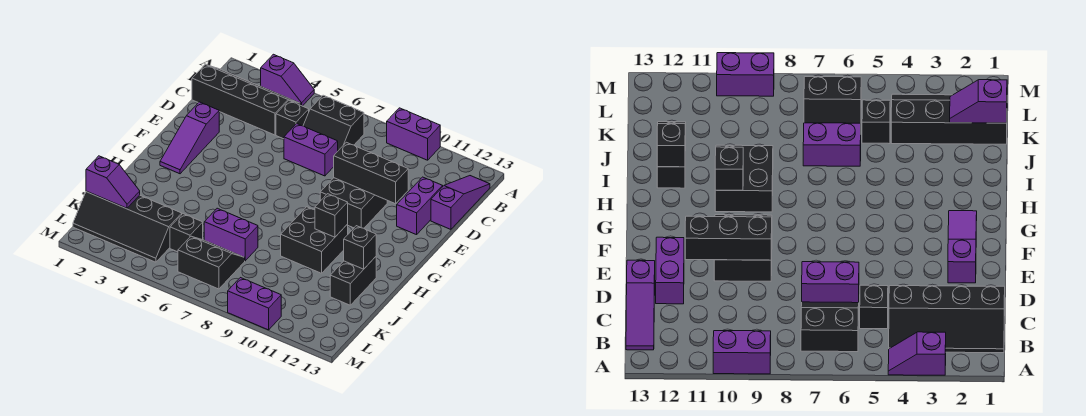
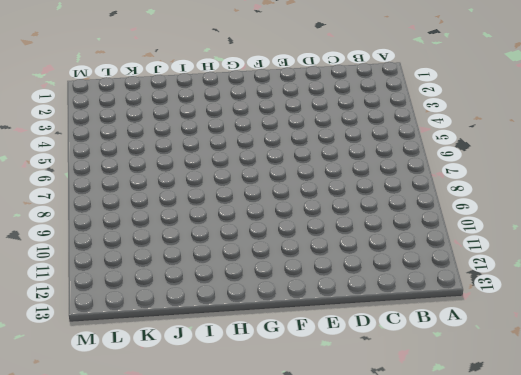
none -> purple slope A3:A4 level 1 top 3
none -> purple brick A9:A10 level 1
none -> black slope B1:C4 level 1 top C

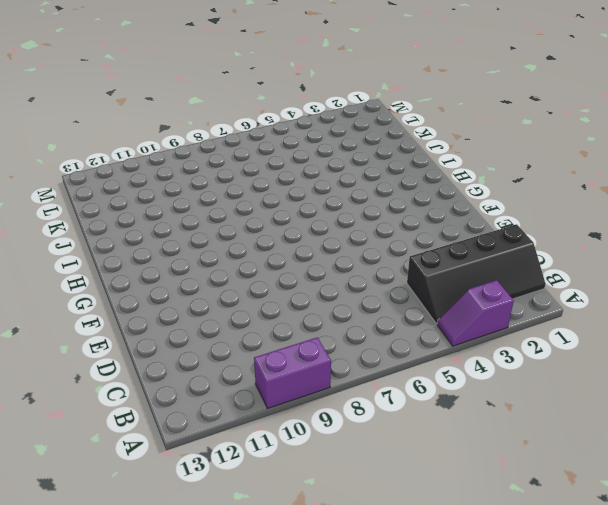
none -> black slope B6:C7 level 1 top B
none -> purple slope B13:D13 level 1 top D
none -> black brick C5 level 1

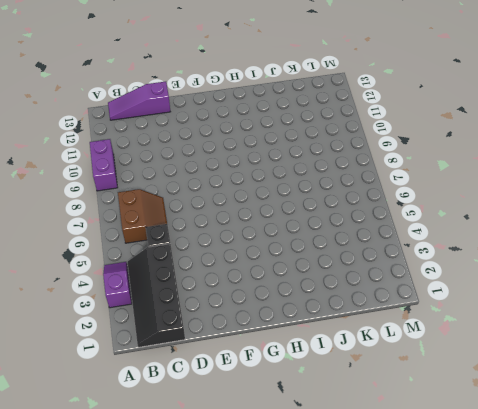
brown slope B6:C7 level 1 top B -> black slope B6:C7 level 1 top B
none -> purple brick D6:D7 level 1
none -> purple brick D12:E12 level 1
none -> purple slope E2:G2 level 1 top E

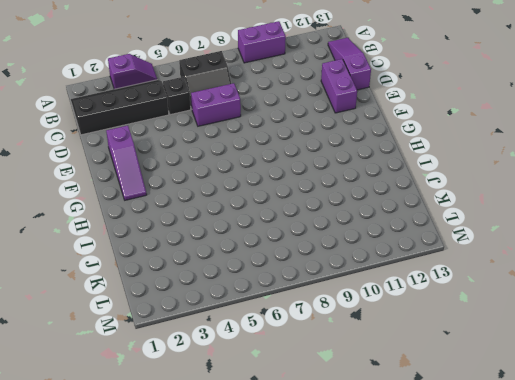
none -> black brick E9:F10 level 1
none -> black brick H9:I10 level 1
none -> black brick I12:J12 level 1

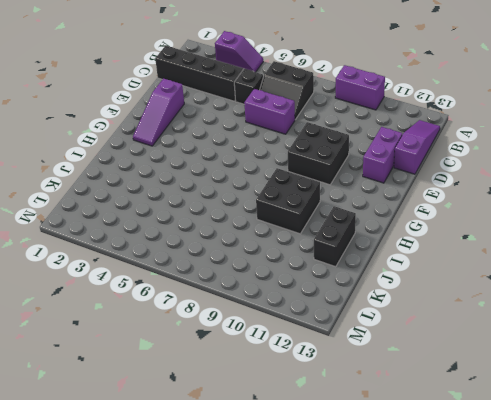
none -> purple brick J6:J7 level 1
none -> black slope K1:L4 level 1 top K
none -> black brick K5 level 1

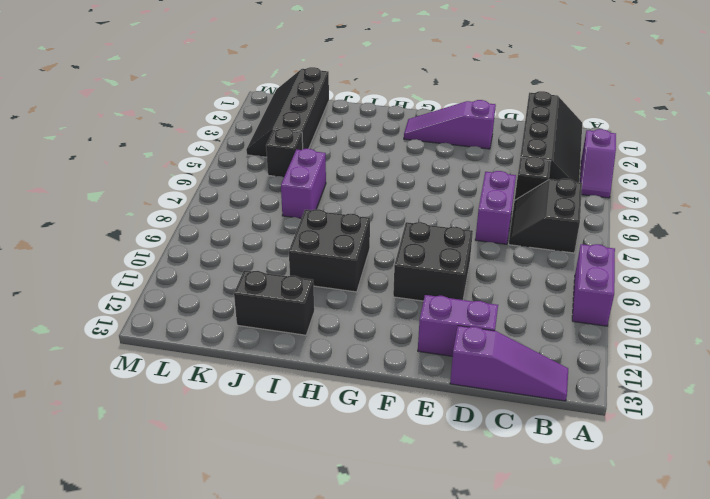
none -> black slope K6:L7 level 1 top L
none -> purple brick M9:M10 level 1
none -> black brick E9:E11 level 2

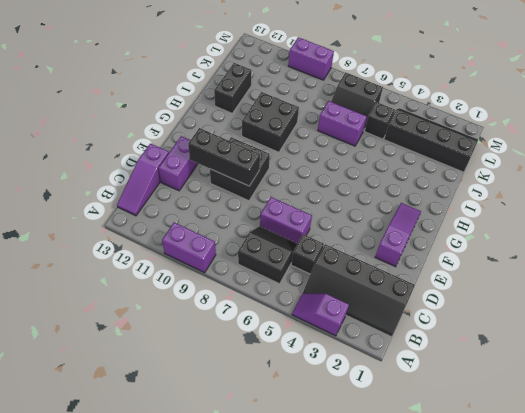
none -> black brick H10 level 2
none -> black brick I12 level 2
none -> purple slope K1:K2 level 2 top 1

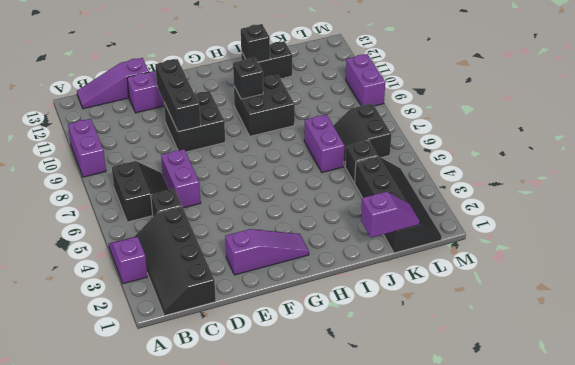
purple slope J1:K1 level 2 top J -> purple slope K1:K2 level 2 top 1

